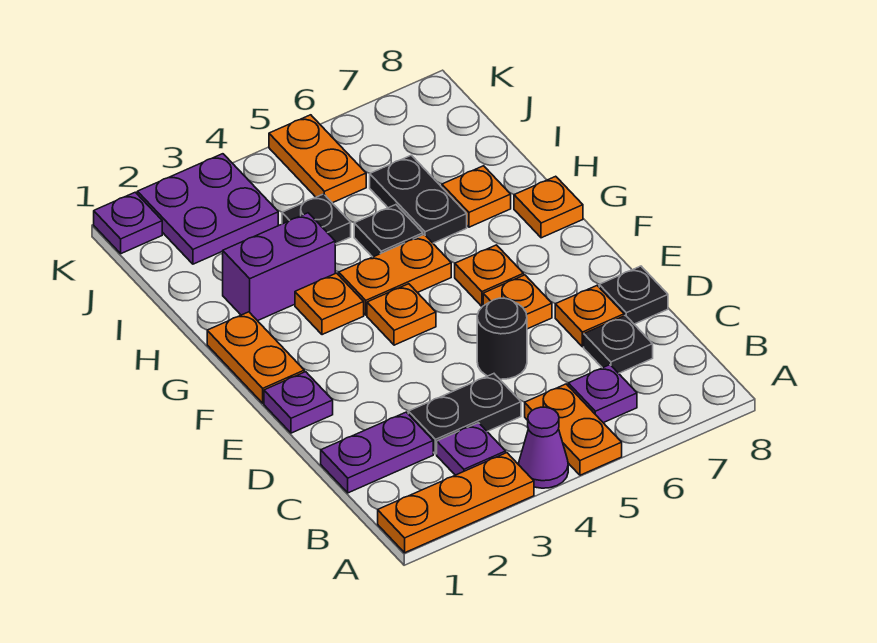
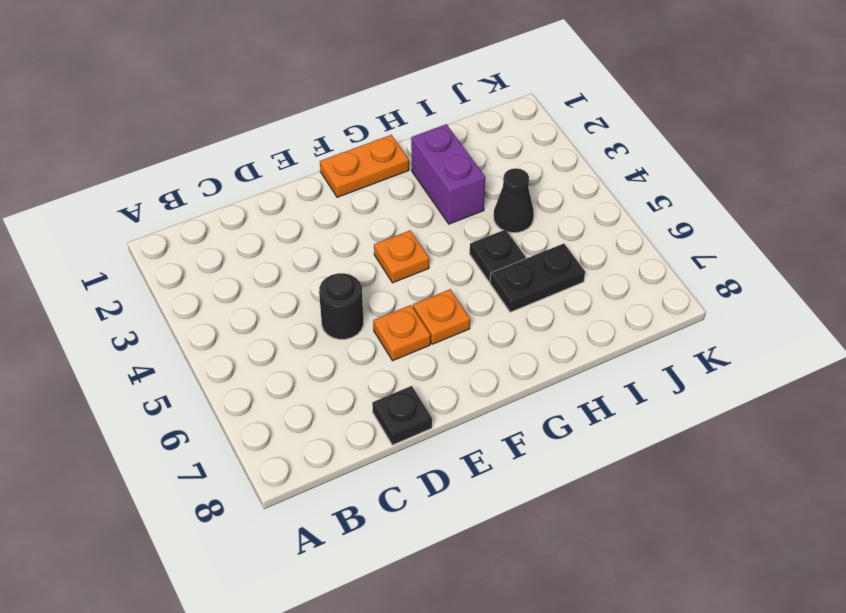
black cone I4 level 1 -> black plate I4 level 1
none -> orange plate A1:A3 level 1
none -> purple cone A4 level 1
none -> orange plate A5:B5 level 1

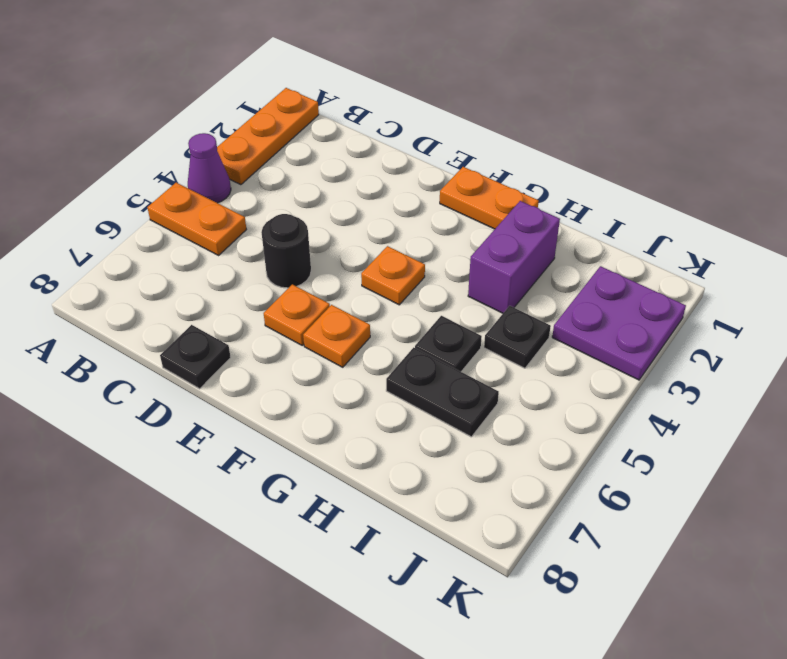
none -> purple plate B3 level 1
none -> purple plate B6 level 1
none -> purple plate C1:C2 level 1

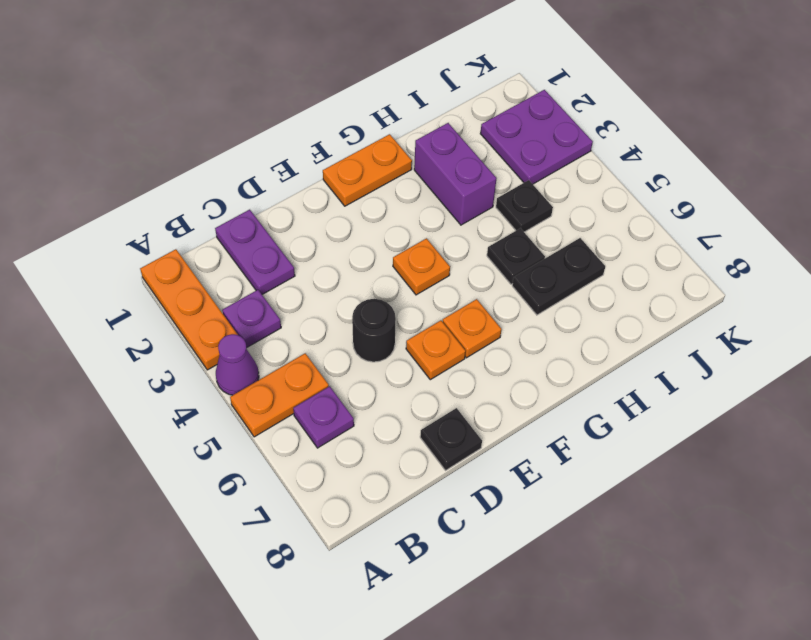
none -> black plate C3:C4 level 1
none -> black plate C7 level 1
none -> orange plate D7 level 1

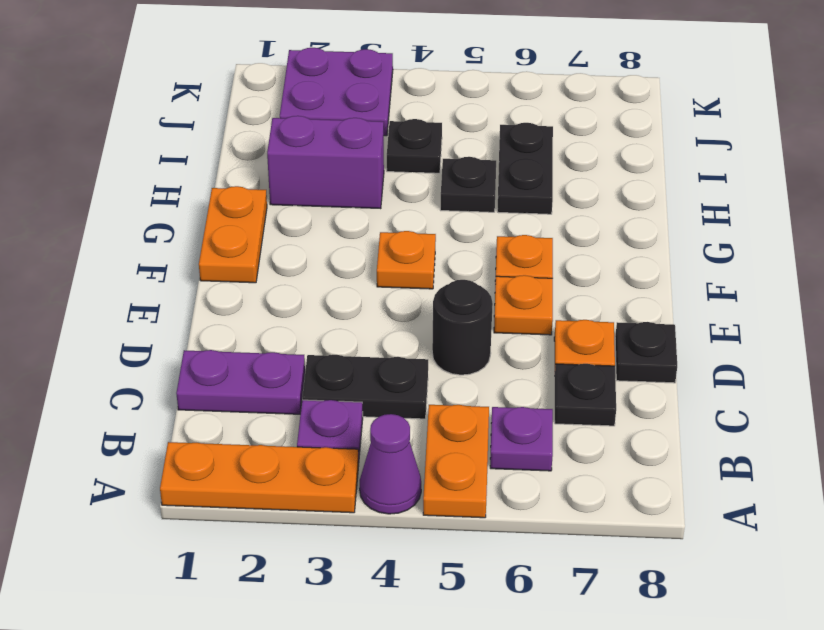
none -> purple plate E1 level 1
none -> orange plate G3 level 1
none -> orange plate G4:G5 level 1

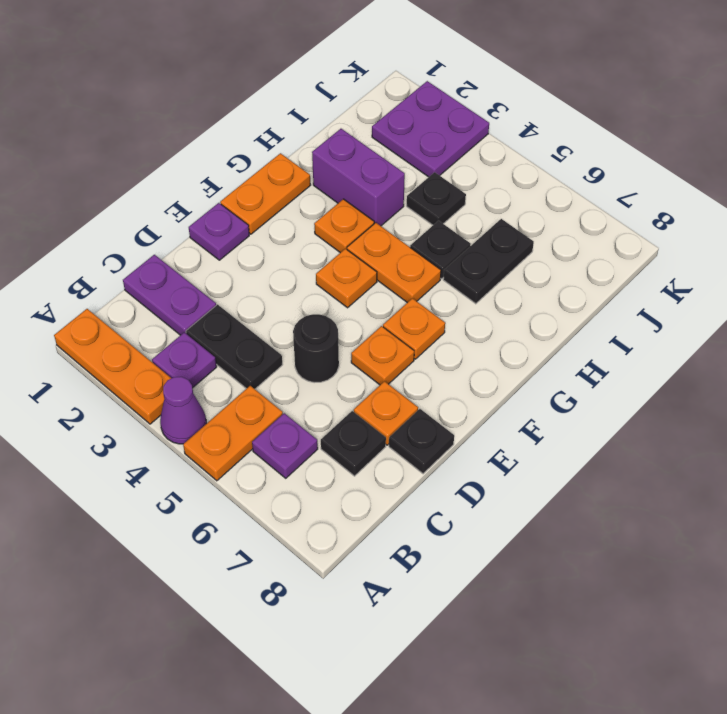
none -> orange plate G8 level 1
none -> orange plate H7 level 1
none -> orange plate J5:K5 level 1

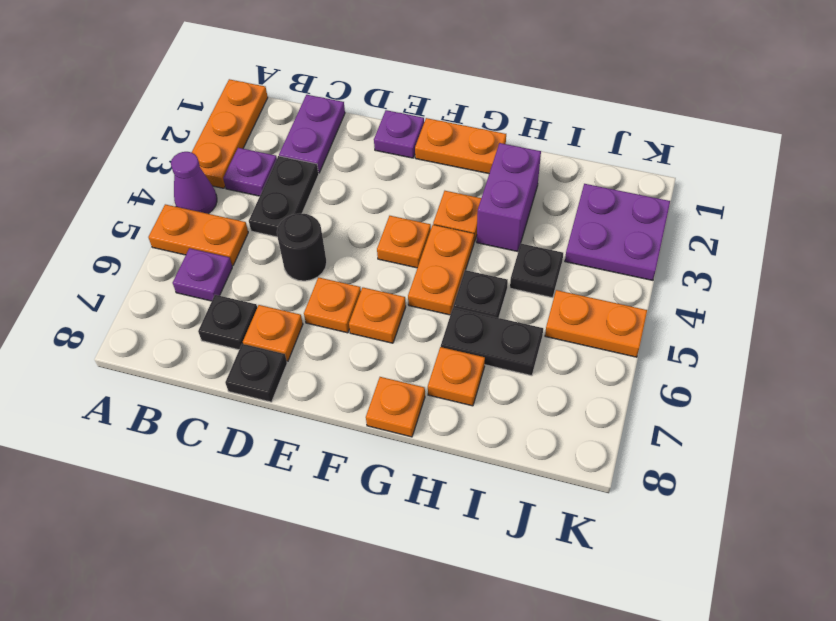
none -> purple plate K1 level 1

